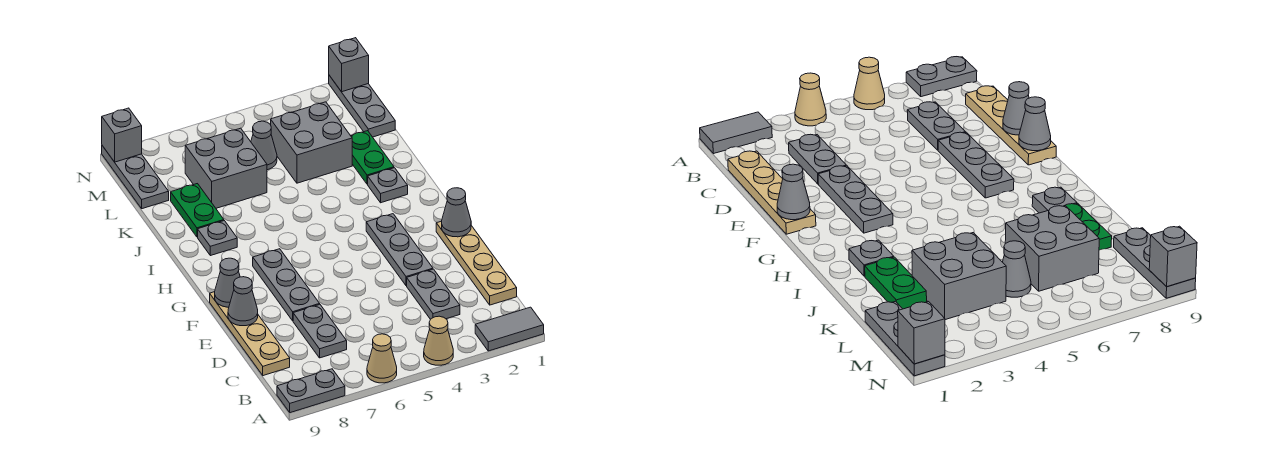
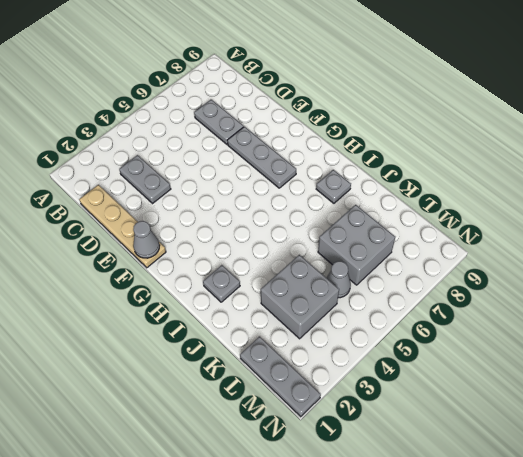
none -> grey tile A1:A2 level 1
none -> tan cone A4 level 1
none -> tan cone A6 level 1

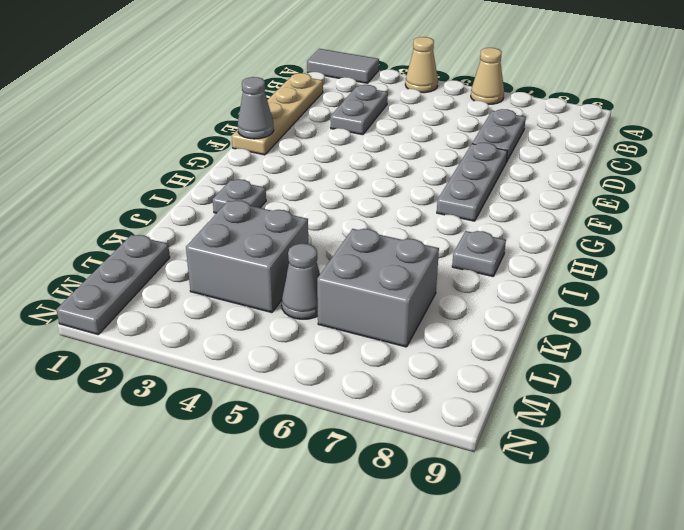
none -> grey plate A8:A9 level 1
none -> tan plate C9:F9 level 1
none -> grey plate E3:G3 level 1

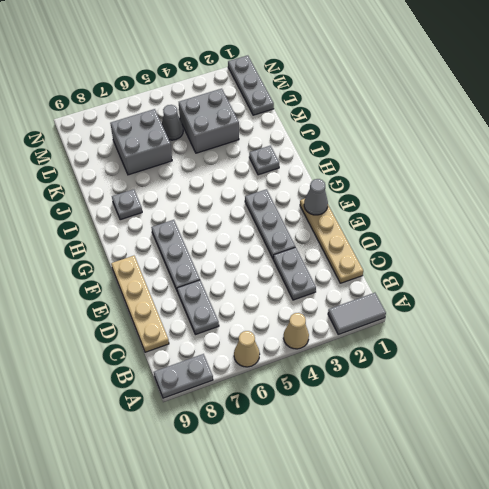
none -> green plate J2:K2 level 1
none -> green plate J8:K8 level 1
none -> grey plate L9:N9 level 1

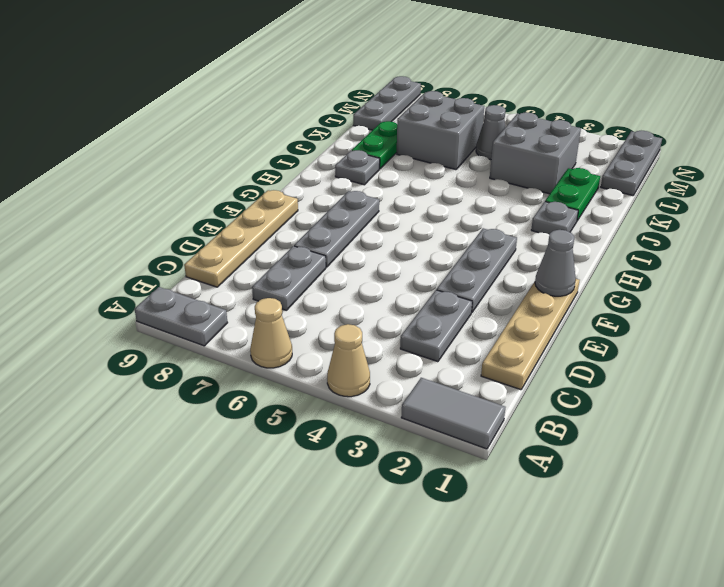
none -> grey cone E9 level 2
none -> grey cone F9 level 2
none -> grey brick N1 level 2

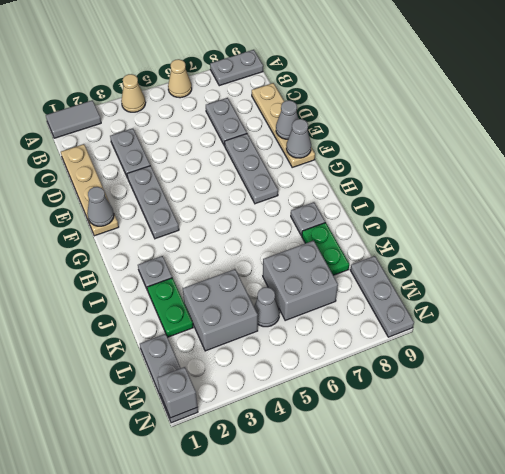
none -> grey brick N9 level 2

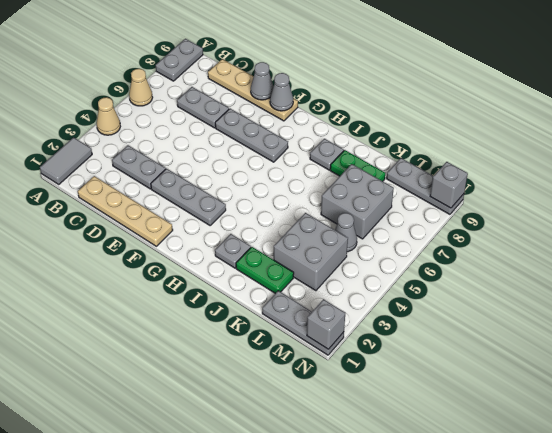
none -> grey cone F1 level 2

